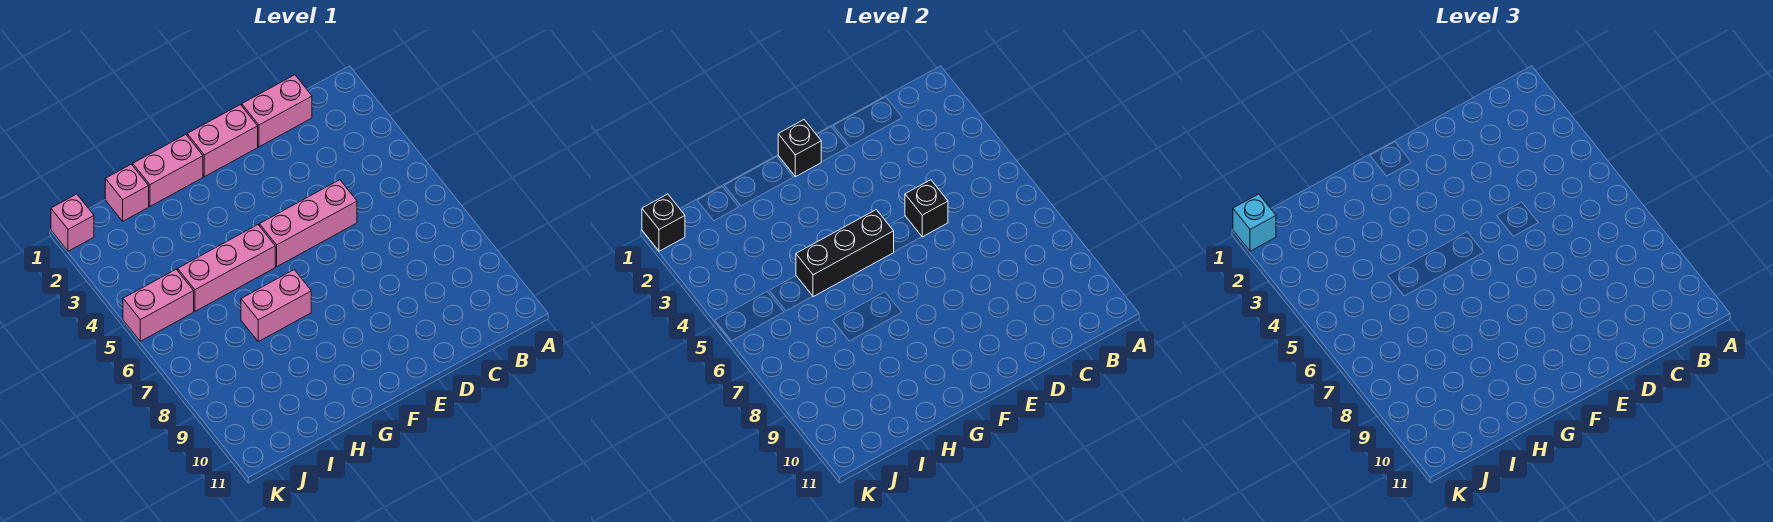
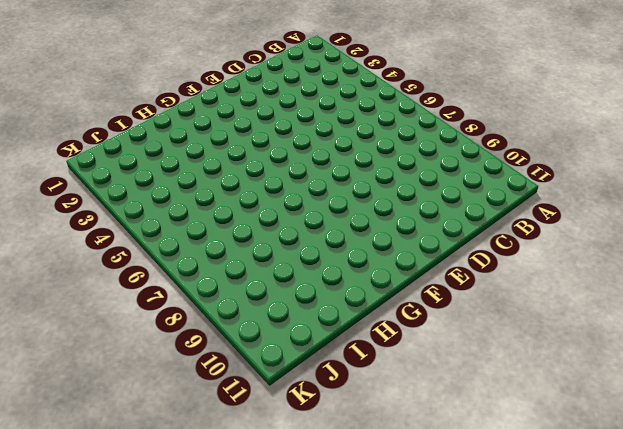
none -> pink brick C1:D1 level 1
none -> pink brick D5:F5 level 1
none -> pink brick E1:F1 level 1

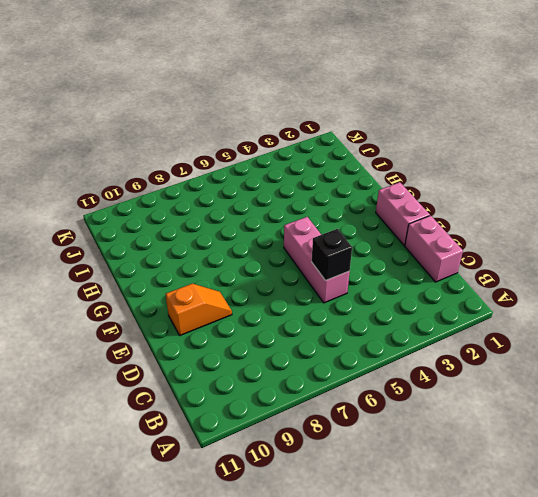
orange slope E9:E10 level 1 top 10 -> none
none -> pink brick G1:H1 level 1
none -> pink brick G5:I5 level 1
none -> pink brick G7:H7 level 1

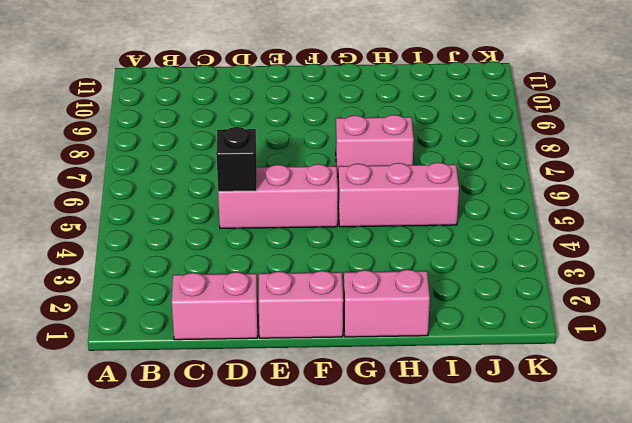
none -> pink brick I1 level 1
none -> pink brick J5:K5 level 1
none -> pink brick K1 level 1

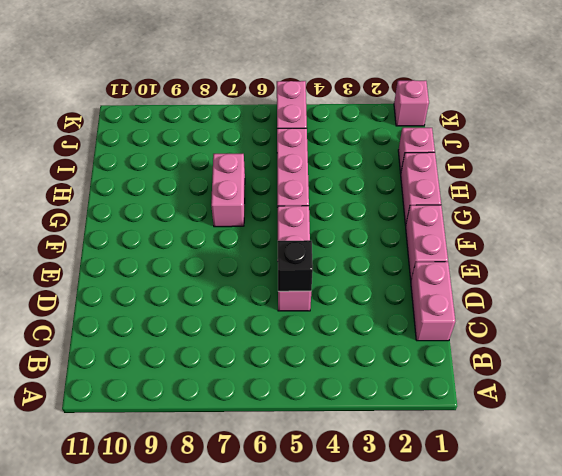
none -> black brick F1 level 2
none -> black brick F5:H5 level 2
none -> black brick K1 level 2

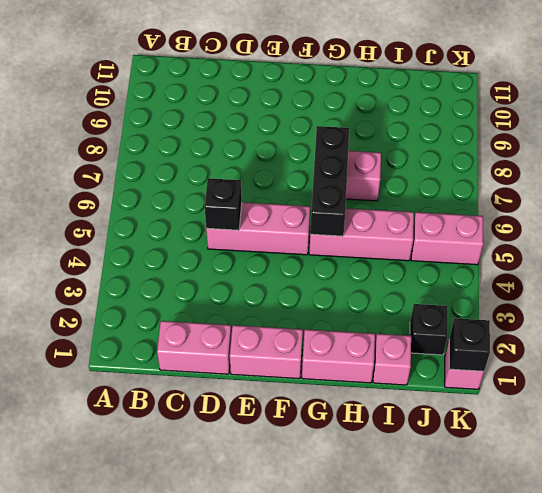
black brick G5:G7 level 2 -> black brick F5:H5 level 2
black brick J2 level 1 -> black brick F1 level 2
none -> cyan brick K1 level 3

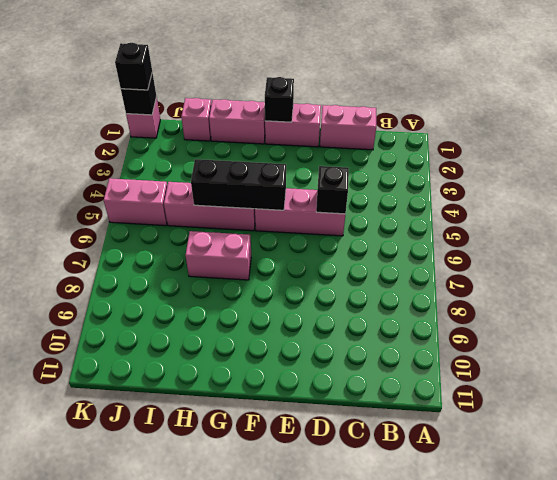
black brick K1 level 3 -> cyan brick K1 level 3

